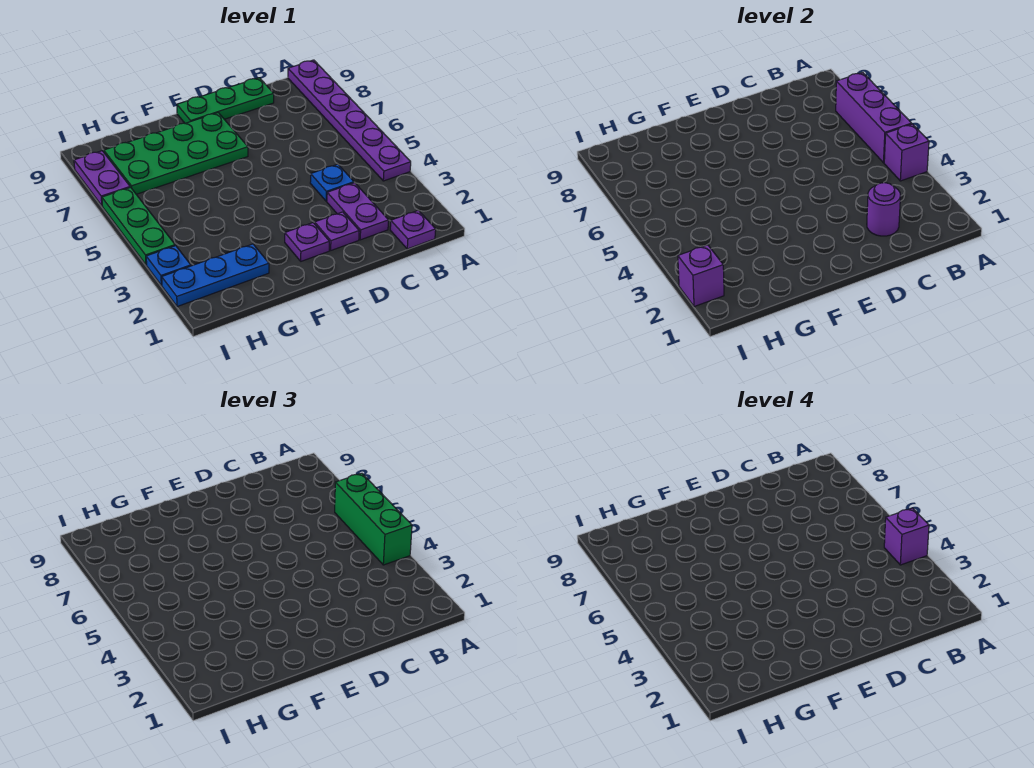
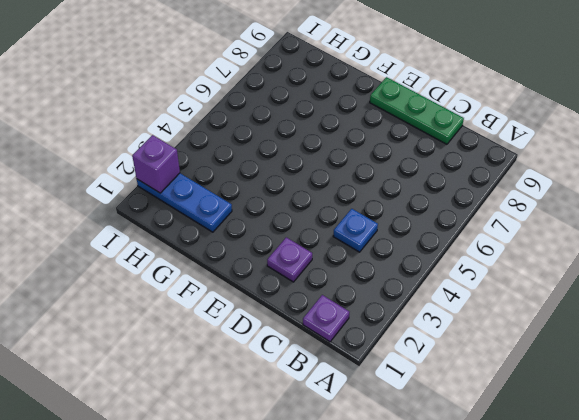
none -> purple plate A4:A9 level 1
none -> purple plate C2:C3 level 1
none -> purple plate E2 level 1

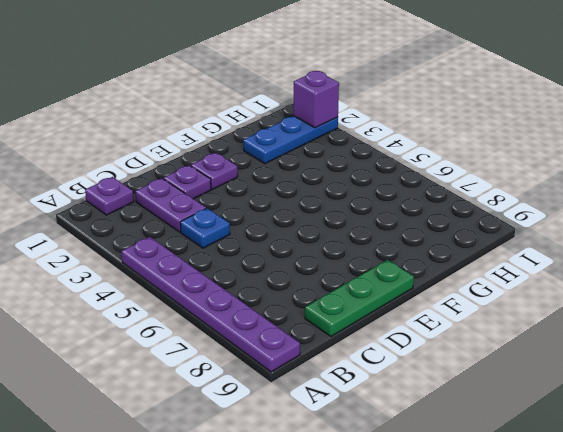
none -> green plate E7:H8 level 1
none -> blue plate I3 level 1
none -> green plate I4:I6 level 1

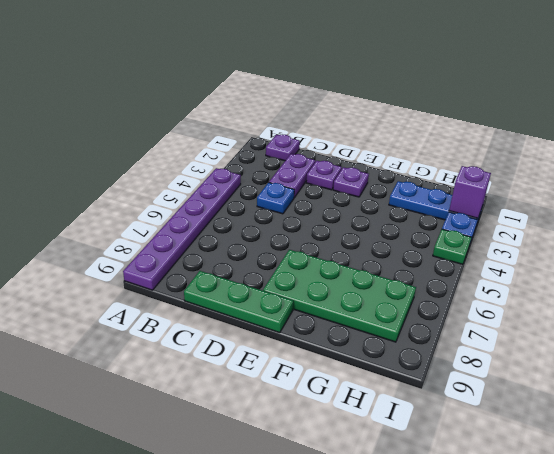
green plate I4 level 1 -> green plate I4:I6 level 1
none -> purple plate I7:I8 level 1
none -> purple brick A4 level 2
none -> purple brick A5:A7 level 2

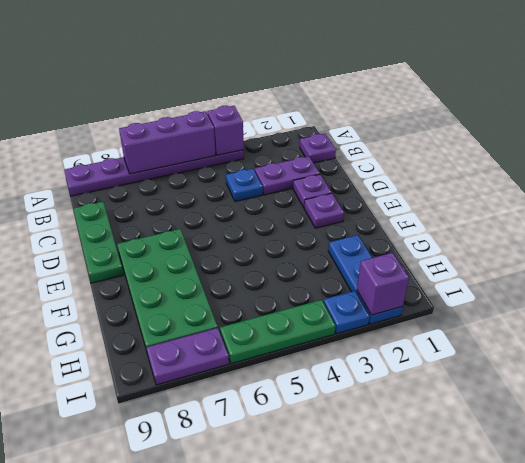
none -> purple round brick C2 level 2
none -> green brick A4:A6 level 3
none -> purple brick A4 level 4

